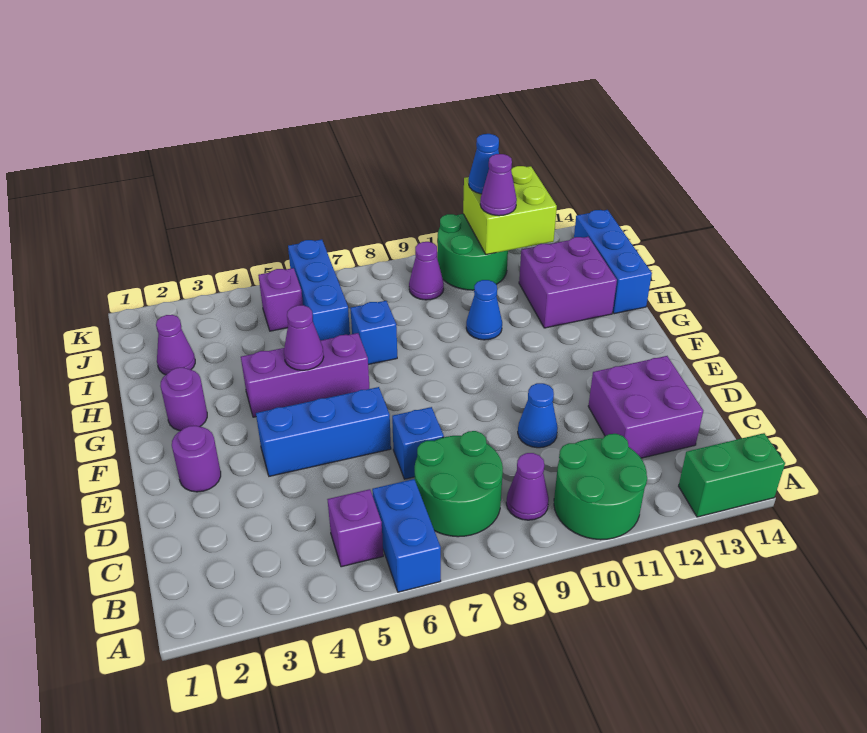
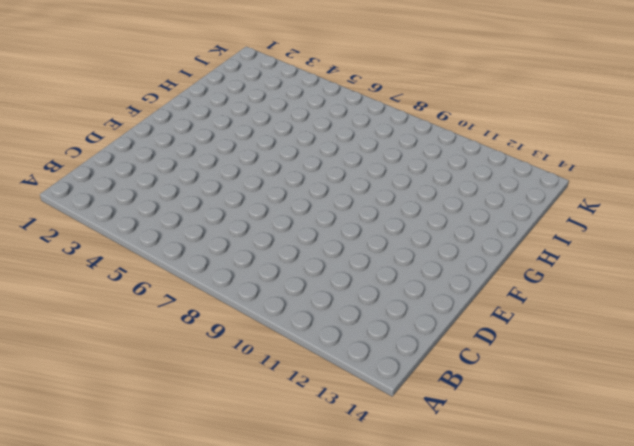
none -> blue brick A6:B6 level 1
none -> green round brick A10:B11 level 1
none -> green brick A13:A14 level 1

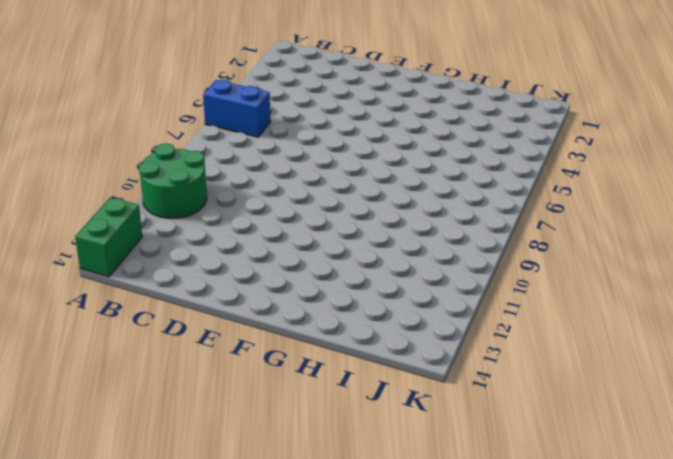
none -> purple brick B5 level 1
none -> green round brick B7:C8 level 1
none -> purple cone B9 level 1

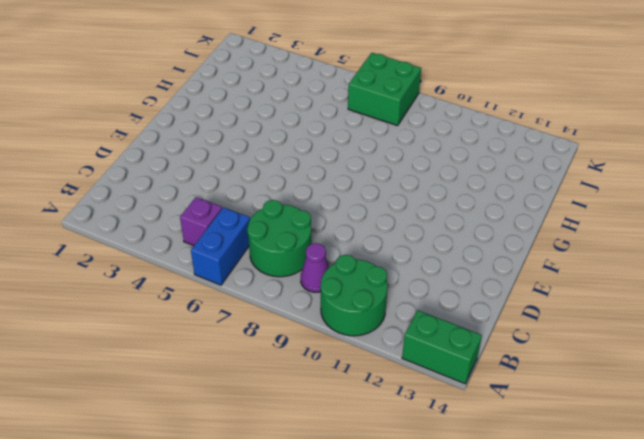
green brick J7:K8 level 1 -> none
none -> purple brick C12:D13 level 1
none -> blue brick D7 level 1
none -> blue cone D10 level 1

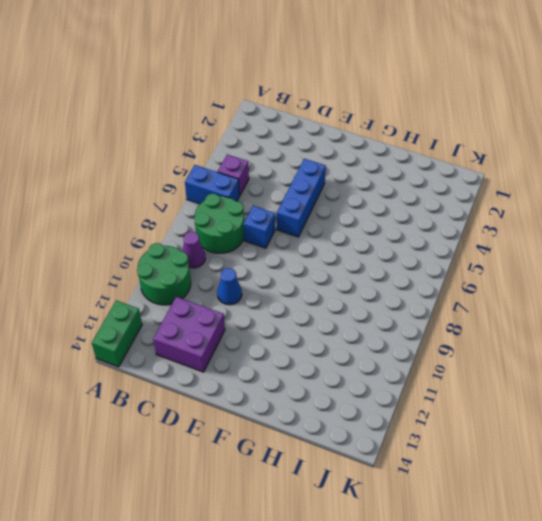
none -> purple round brick E2 level 1
none -> purple round brick G2 level 1
none -> purple brick G4:G6 level 1

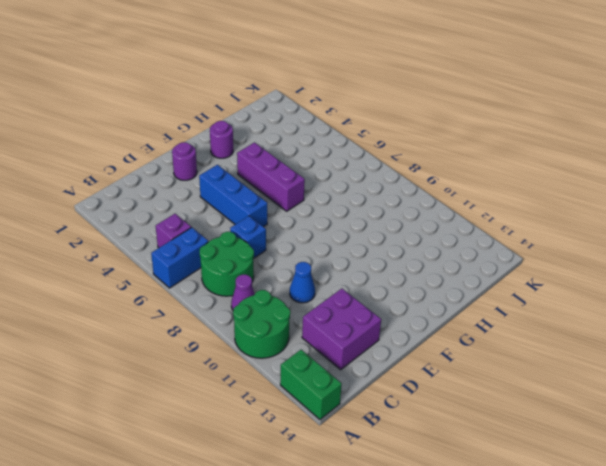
none -> blue brick H7 level 1
none -> blue cone H10 level 1
none -> purple brick H12:I13 level 1

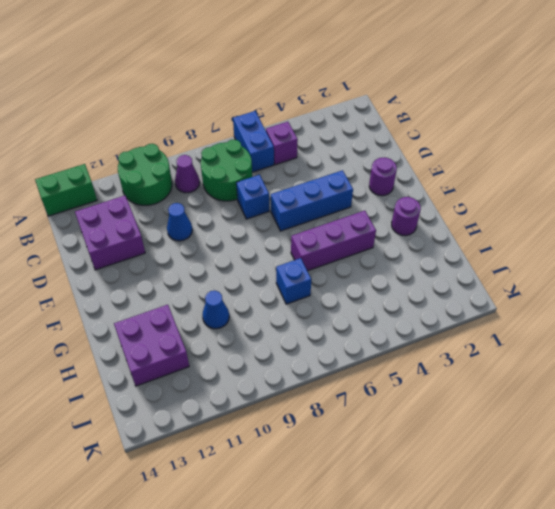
none -> blue brick H14:J14 level 1
none -> purple cone I2 level 1
none -> blue brick I6:K6 level 1

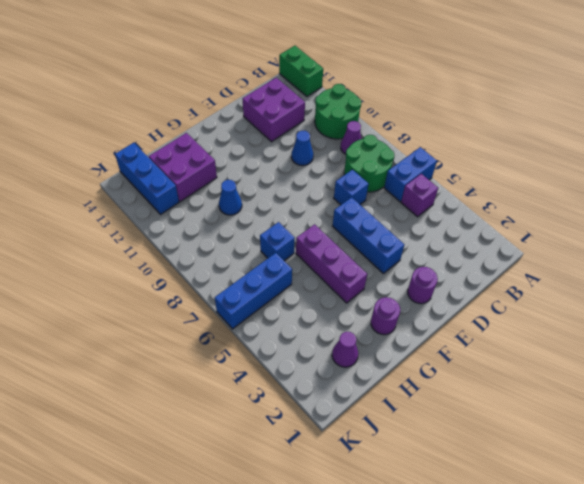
blue brick J12:J14 level 1 -> blue brick H14:J14 level 1
none -> purple brick J5 level 1
none -> purple cone J9 level 1
none -> green round brick J10:K11 level 1

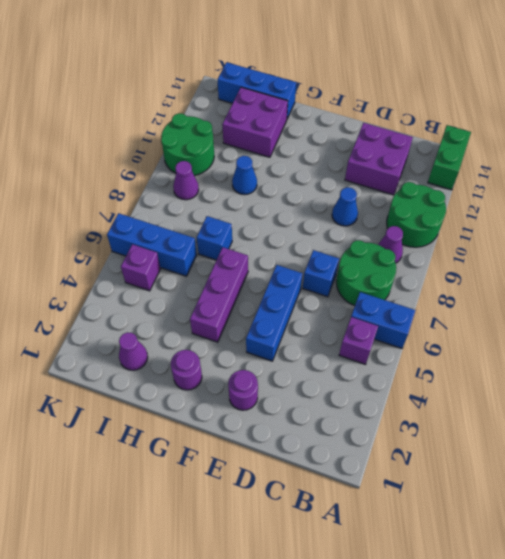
none -> purple cone G5 level 2
none -> lime brick J11:K12 level 2
none -> purple cone J11 level 3

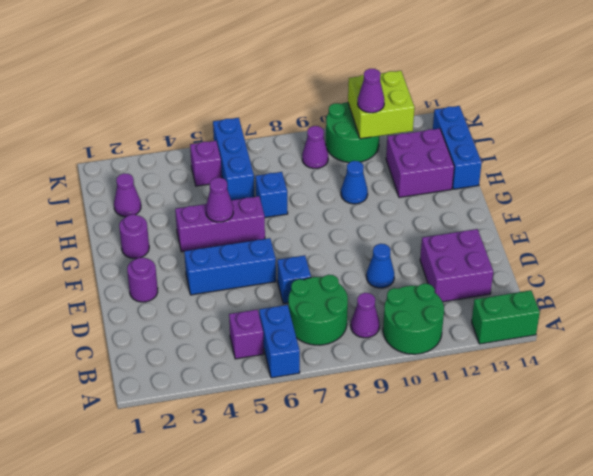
none -> blue cone K11 level 3

